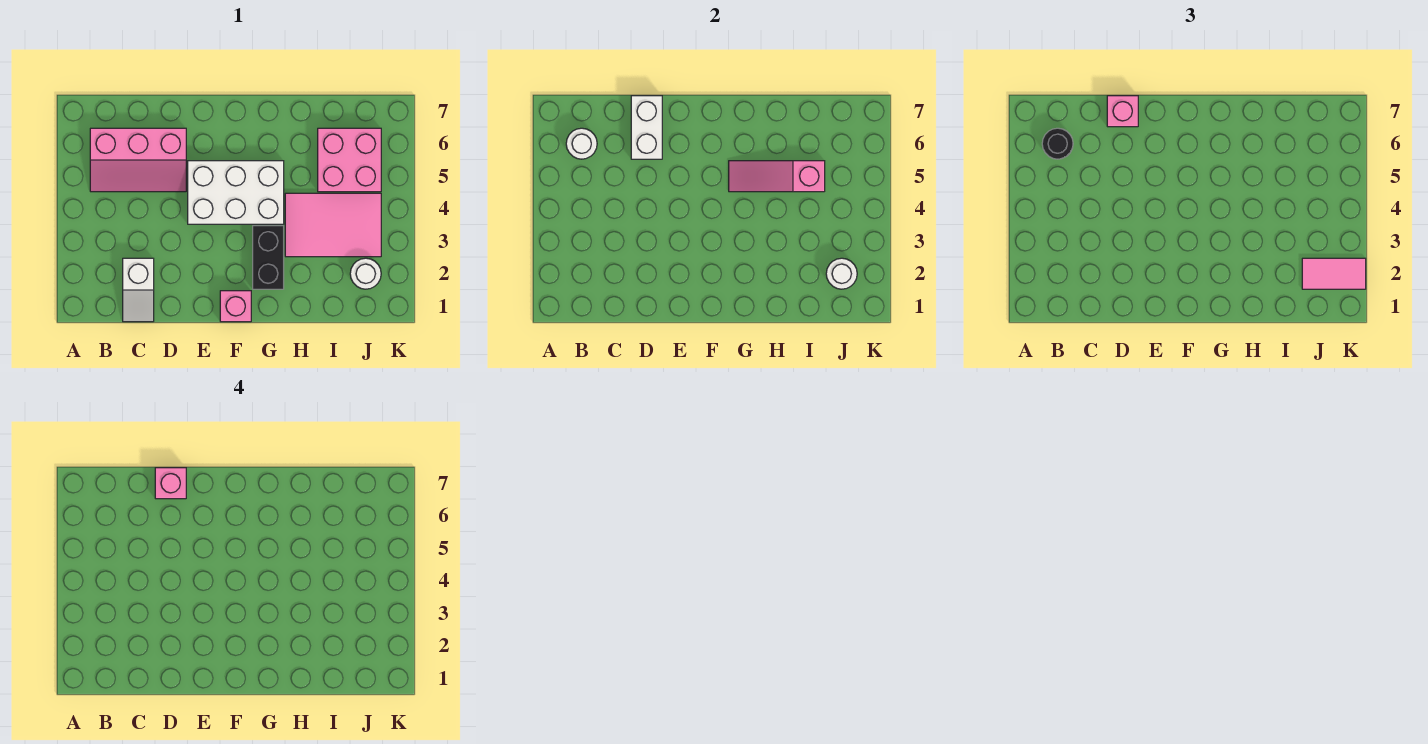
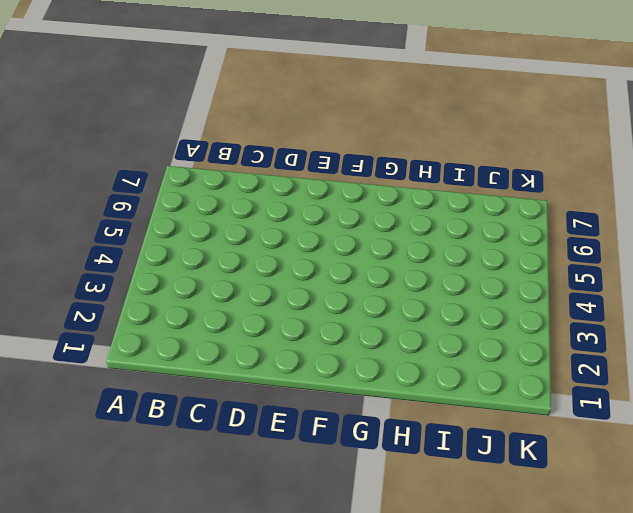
none -> pink slope B5:D6 level 1 top 6
none -> white slope C1:C2 level 1 top 2
none -> white brick E4:G5 level 1

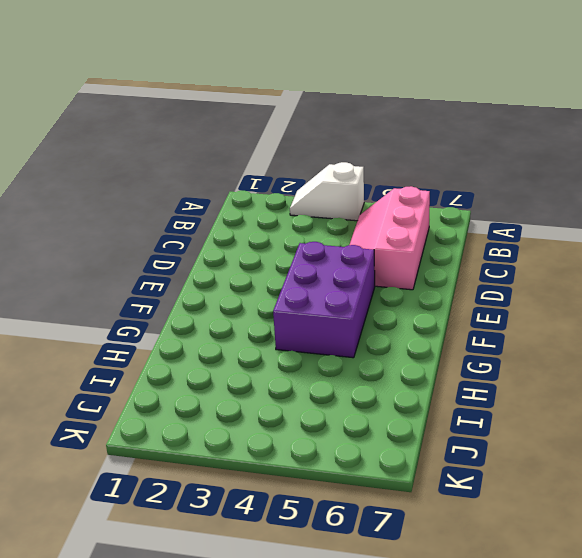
white slope A3:A4 level 1 top 4 -> white slope C1:C2 level 1 top 2
purple brick E4:G5 level 1 -> white brick E4:G5 level 1
none -> pink brick F1 level 1
none -> black brick G2:G3 level 1
none -> pink tile H3:J4 level 1

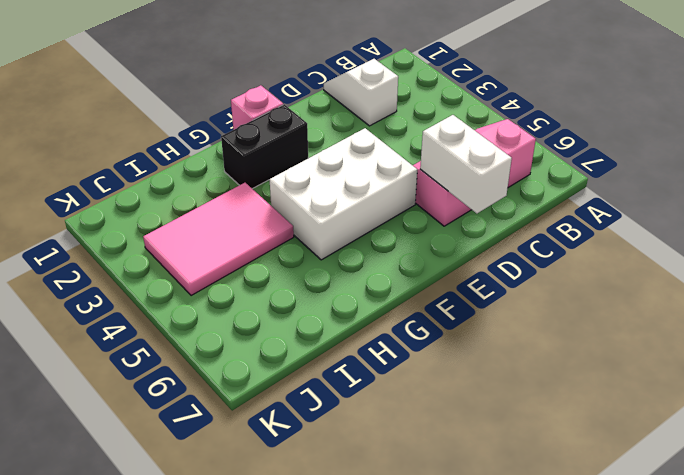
black brick F2:G2 level 1 -> black brick G2:G3 level 1
none -> pink brick I5:J6 level 1
none -> white round brick J2 level 1
none -> white round brick B6 level 2

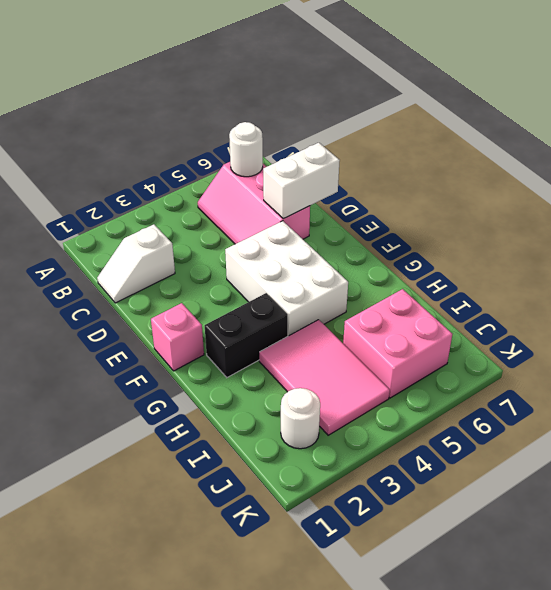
none -> pink slope G5:I5 level 2 top I
none -> white round brick J2 level 2
none -> black round brick B6 level 3

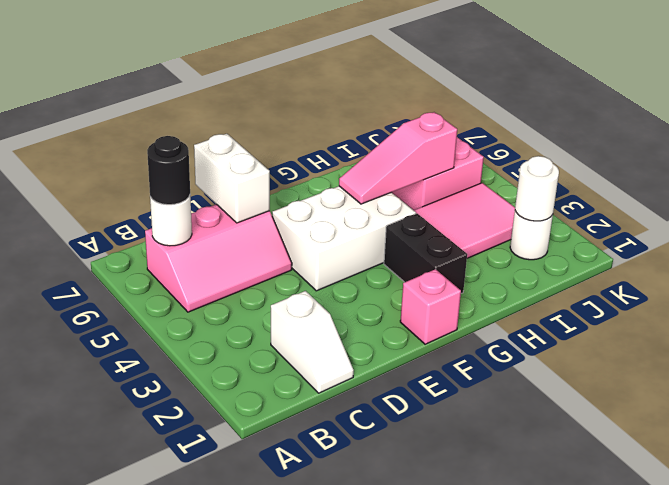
none -> pink brick D7 level 3
none -> pink tile J2:K2 level 3
none -> pink brick D7 level 4

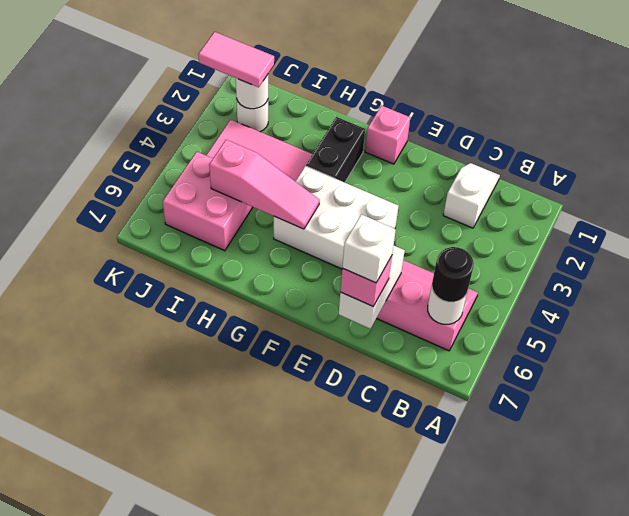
white brick D7 level 4 -> pink brick D7 level 4

